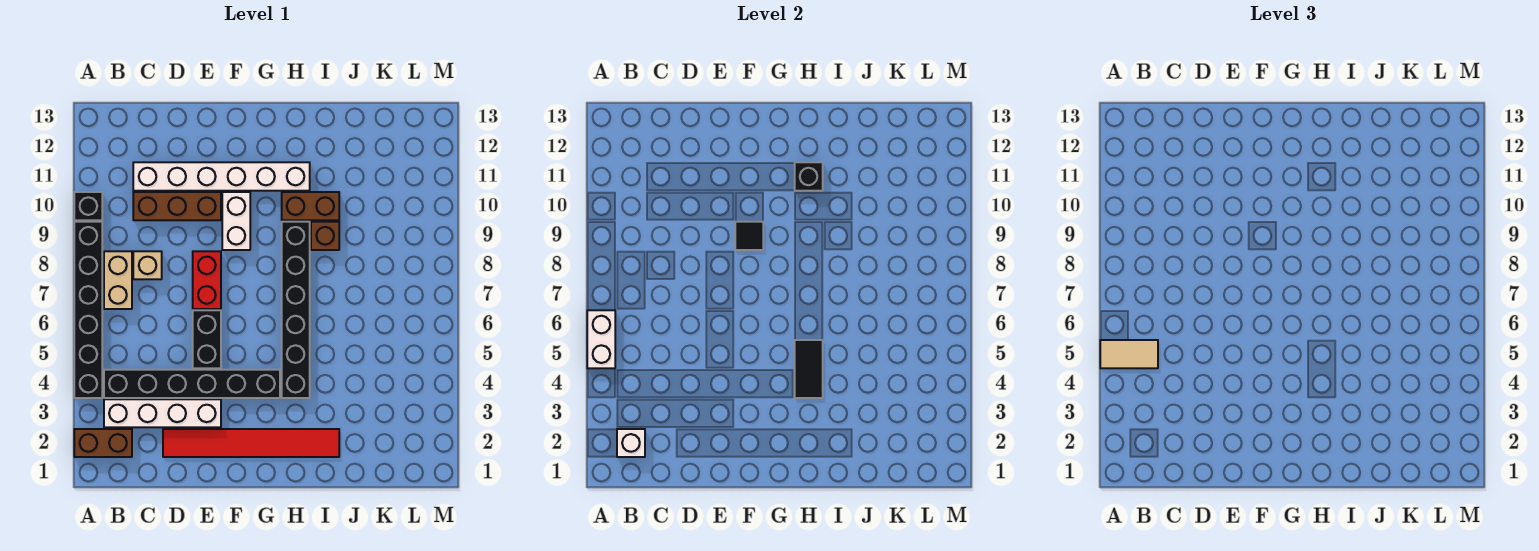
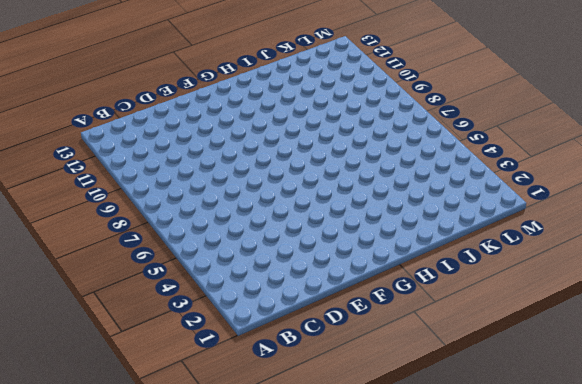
none -> brown brick A2:B2 level 1
none -> black brick A4:A9 level 1
none -> black brick A10 level 1

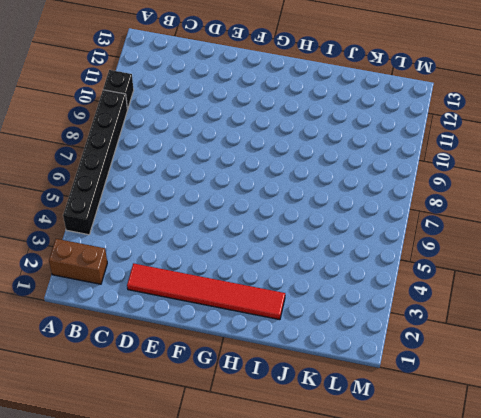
none -> white brick B3:E3 level 1
none -> black brick B4:G4 level 1
none -> tan brick B7:B8 level 1

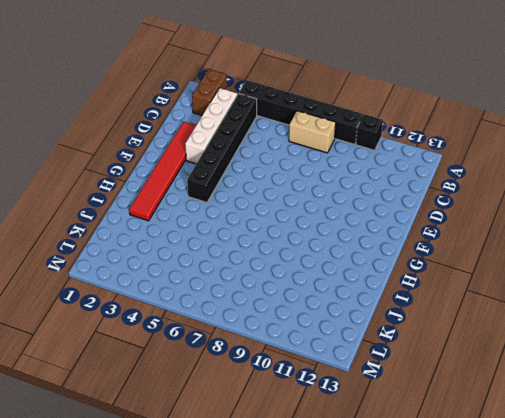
none -> tan brick C8 level 1
none -> brown brick C10:E10 level 1
none -> white brick C11:H11 level 1

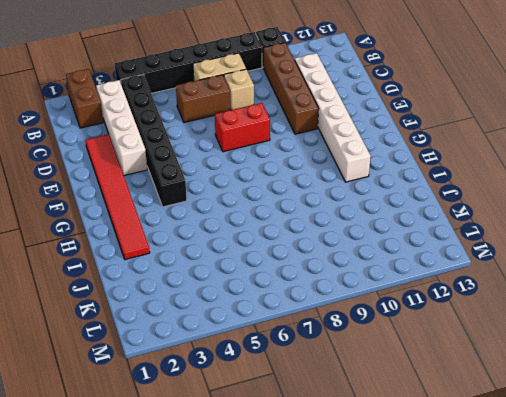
brown brick B10:E10 level 1 -> brown brick C10:E10 level 1
brown brick C6:C7 level 1 -> brown brick H10:I10 level 1
none -> black brick E5:E6 level 1
none -> white brick F9:F10 level 1
none -> black brick H4:H9 level 1

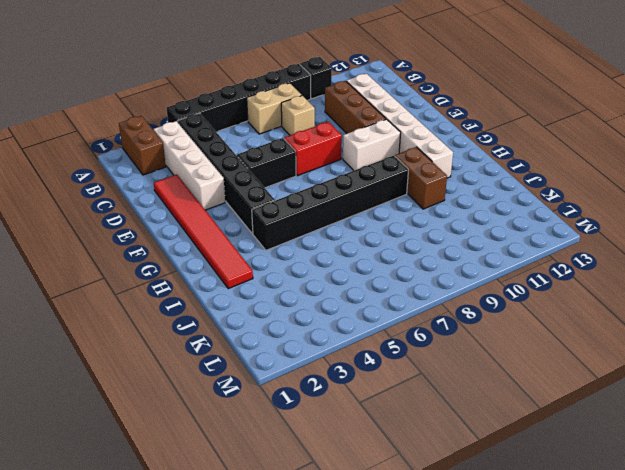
none -> brown brick I9 level 1
none -> white brick A5:A6 level 2
none -> white brick B2 level 2

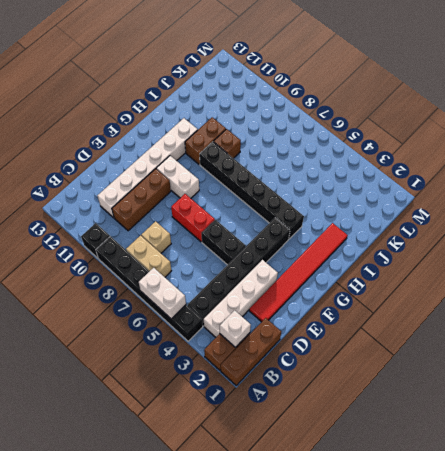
brown brick A1:C1 level 1 -> none
none -> black tile F9 level 2
none -> black tile H4:H5 level 2
none -> black brick H11 level 2

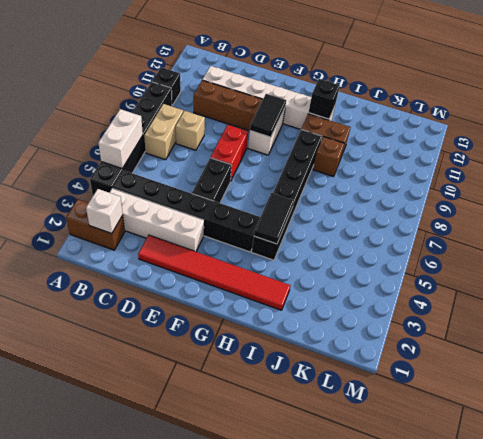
black tile F9:F10 level 2 -> black tile F9 level 2
none -> tan tile A5:B5 level 3

